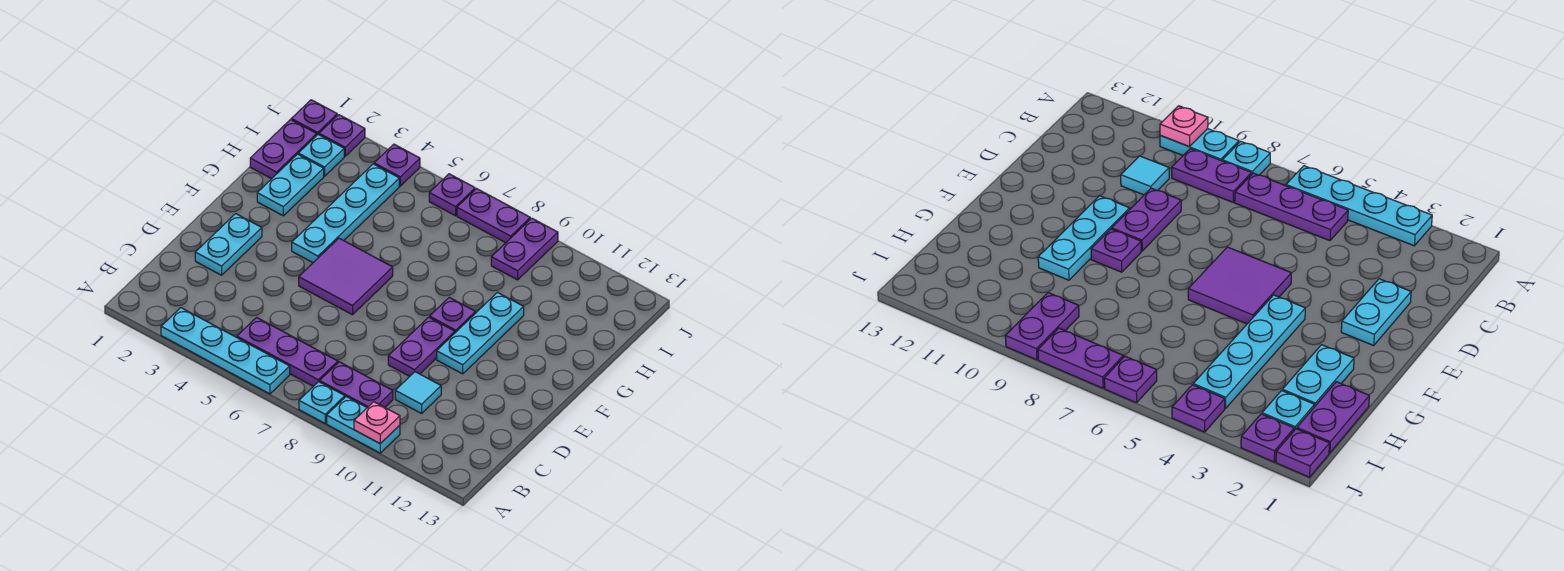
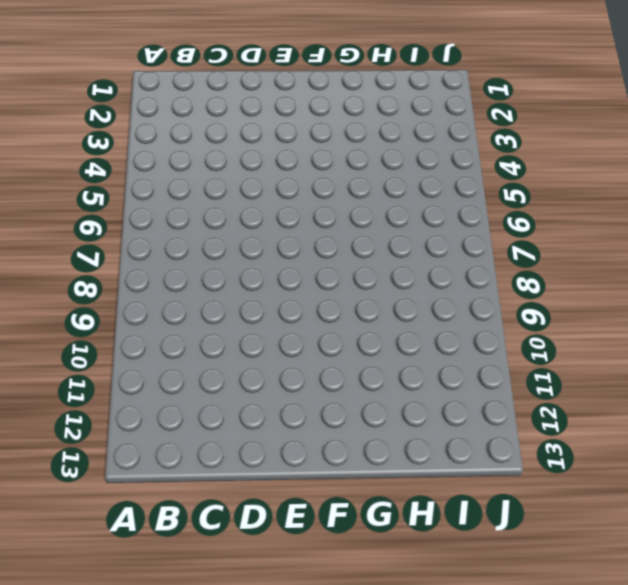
none -> cyan plate A3:A6 level 1
none -> cyan plate A8 level 1
none -> cyan plate A9:A10 level 1

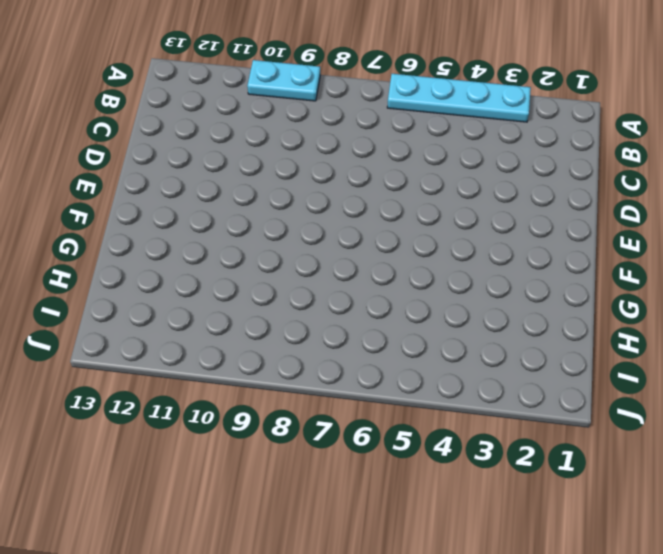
none -> cyan plate A8 level 1
none -> purple plate B5:B7 level 1
none -> purple plate B8:B9 level 1

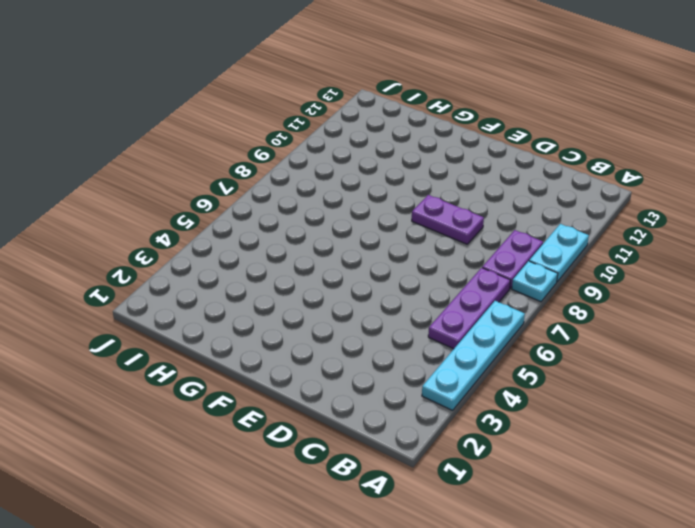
none -> cyan tile C10 level 1
none -> cyan plate D2:E2 level 1
none -> purple tile E5:F6 level 1

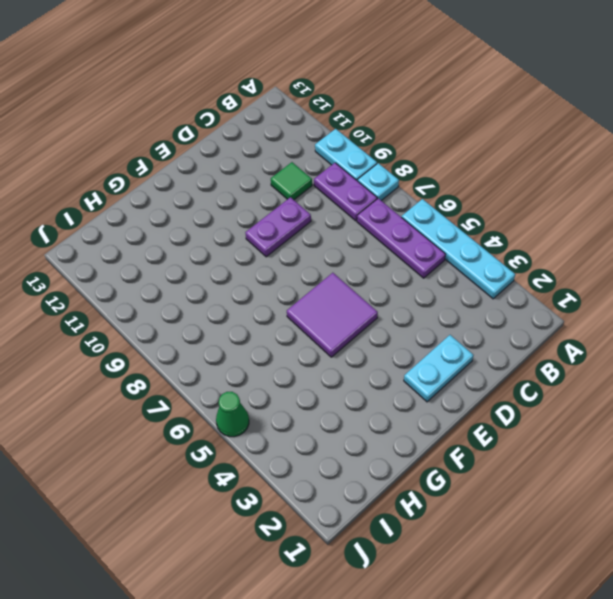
green tile C10 level 1 -> cyan tile C10 level 1
green cone J5 level 1 -> none
none -> cyan plate E10:G10 level 1
none -> cyan plate F4:I4 level 1
none -> purple plate F9 level 1

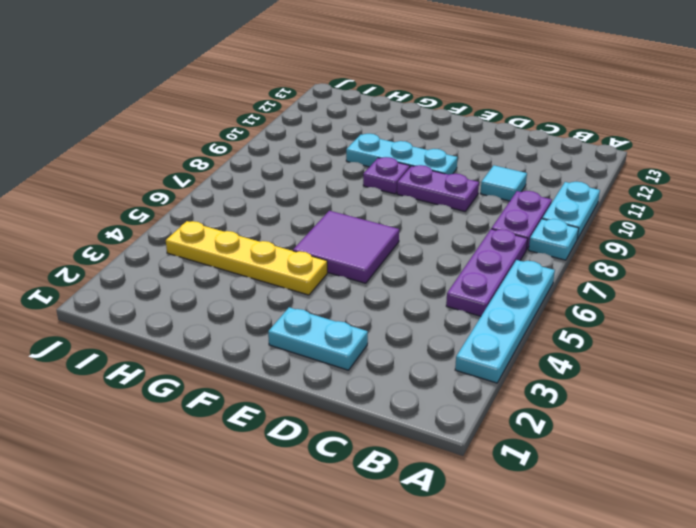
yellow plate F4:I4 level 1 -> cyan plate F4:I4 level 1
none -> cyan plate G2:H2 level 1
none -> purple plate H1:I1 level 1
none -> cyan plate I2 level 1

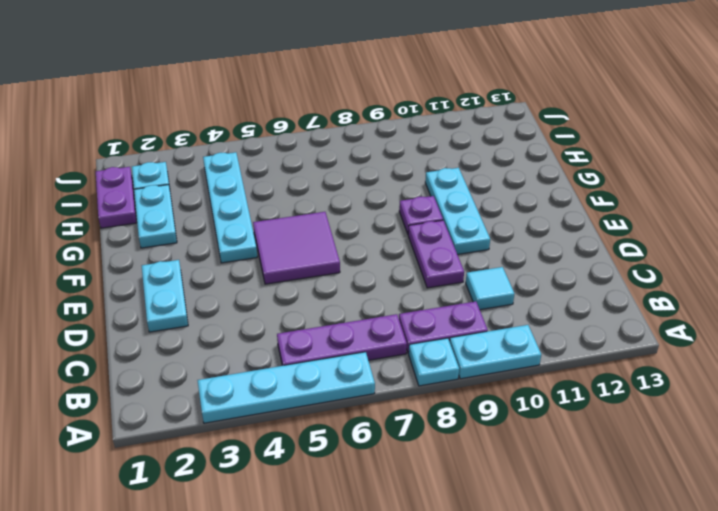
none -> purple plate I9:J9 level 1
none -> purple plate J1 level 1
none -> purple plate J2 level 1

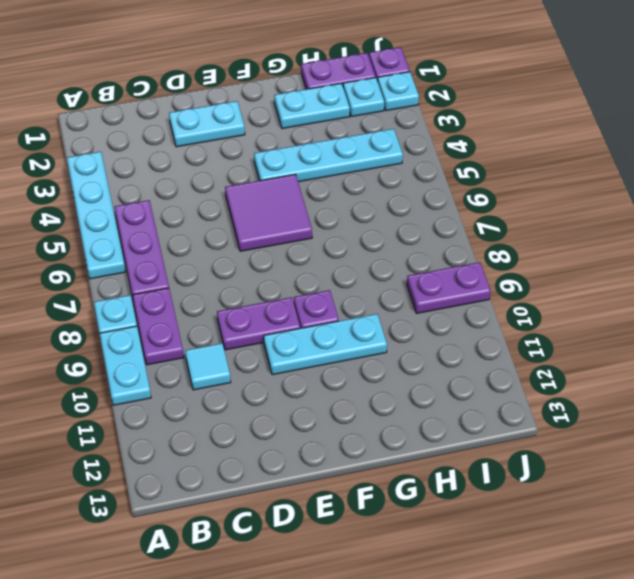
cyan plate J2 level 1 -> purple plate J2 level 1
none -> purple plate J4 level 1
none -> purple plate J6 level 1
none -> purple plate J7:J8 level 1

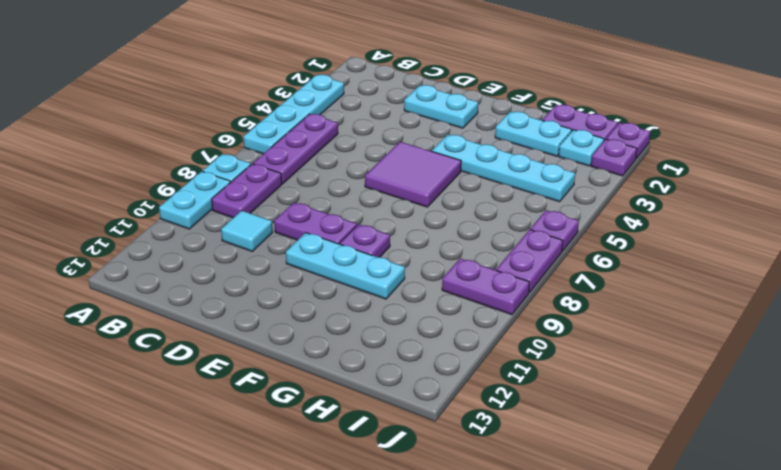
none -> purple plate J4 level 1
none -> pink plate A10 level 2

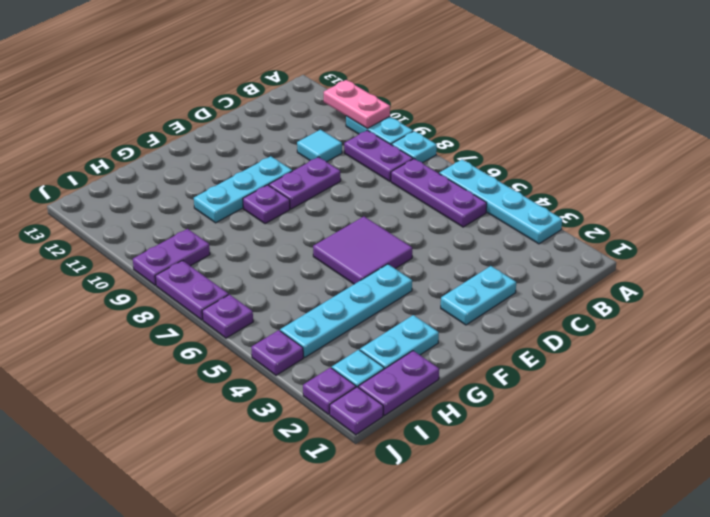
pink plate A10:A11 level 2 -> pink plate A10 level 2

